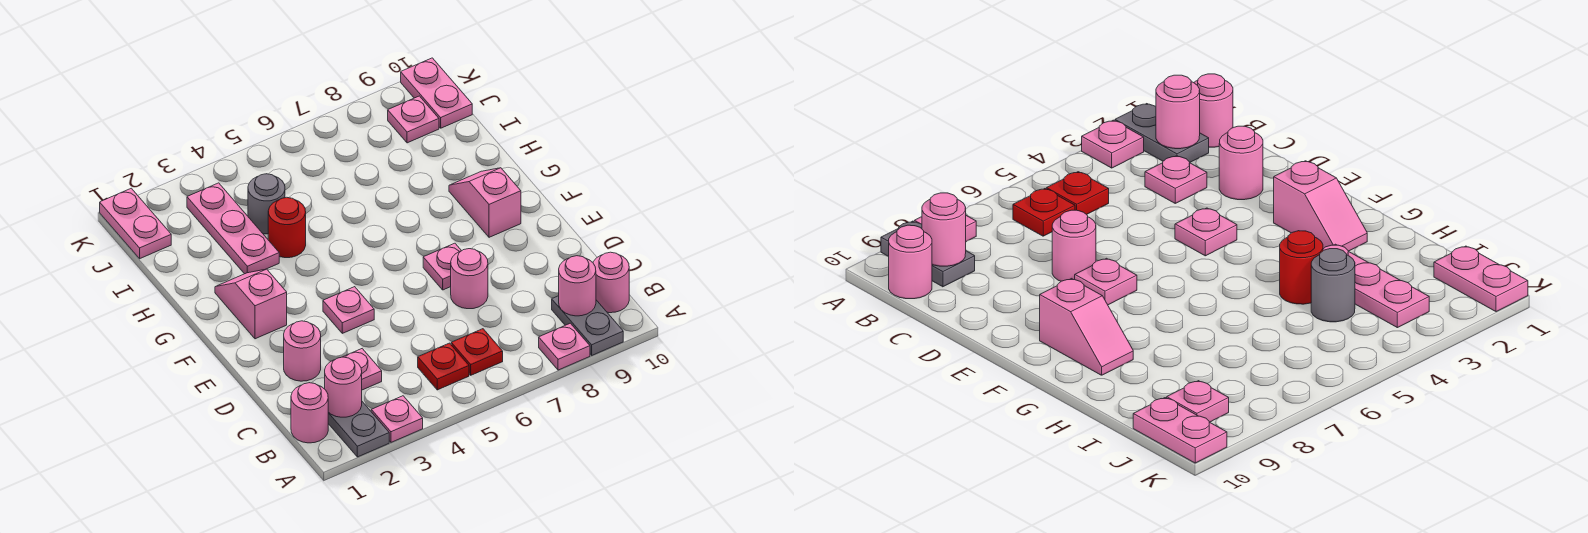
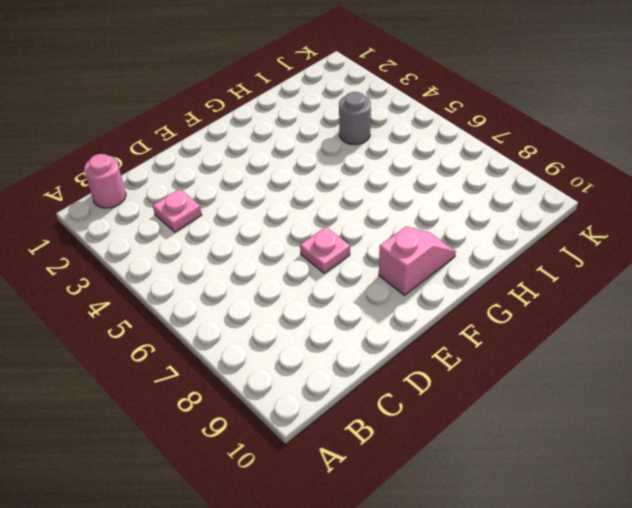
none -> grey plate A2:B2 level 1
none -> pink plate A3 level 1
none -> pink plate A8 level 1

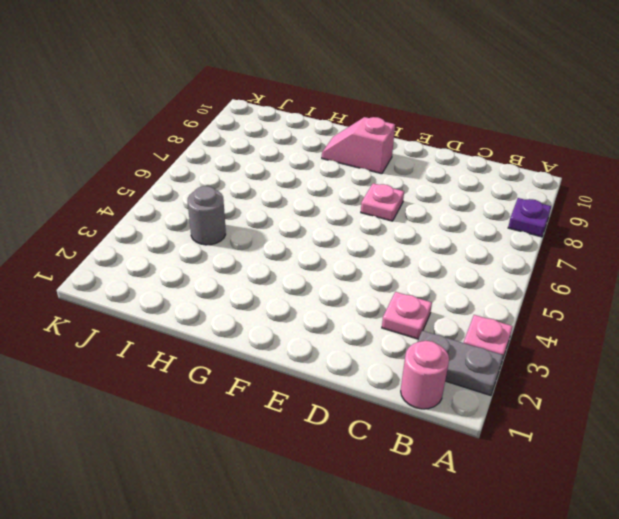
purple plate A8 level 1 -> pink plate A8 level 1
none -> grey plate A9:B9 level 1
none -> red plate B5 level 1
none -> red plate B6 level 1

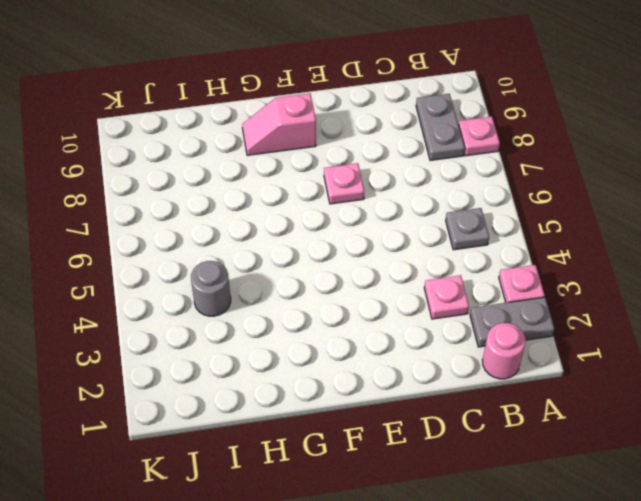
grey plate B5 level 1 -> red plate B5 level 1
grey plate B8:B9 level 1 -> grey plate A9:B9 level 1
none -> red plate B6 level 1
none -> pink round brick B10 level 1
none -> pink round brick D2 level 1

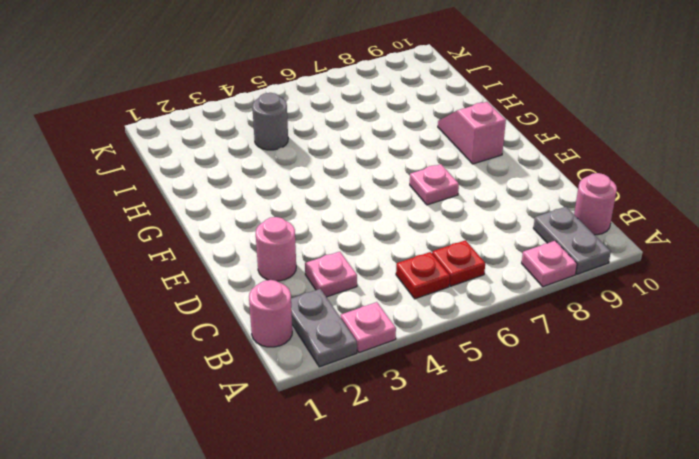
none -> pink round brick D7 level 1
none -> pink plate E4 level 1
none -> pink slope F2:G2 level 1 top F

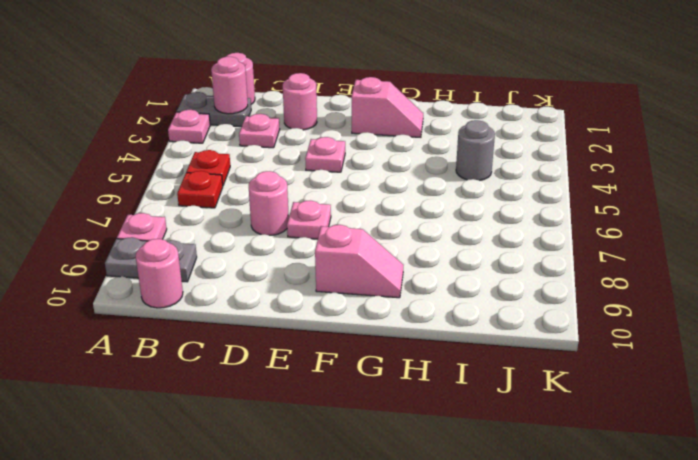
none -> pink plate H3:J3 level 1
none -> red round brick H4 level 1
none -> pink plate J1:K1 level 1

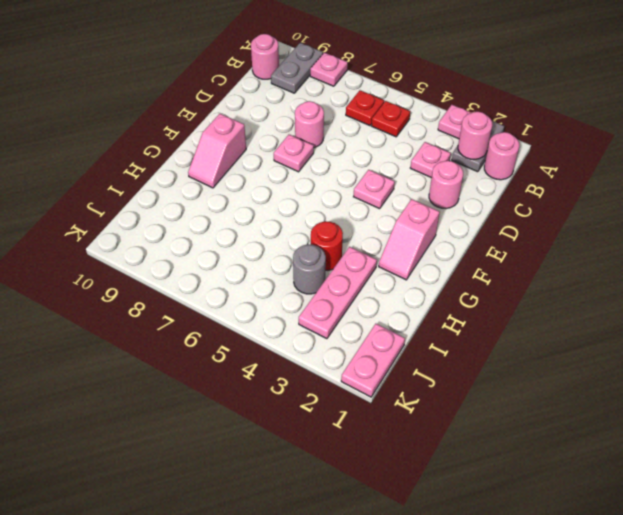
none -> pink plate J9 level 1
none -> pink plate J10:K10 level 1
none -> pink round brick B9 level 2

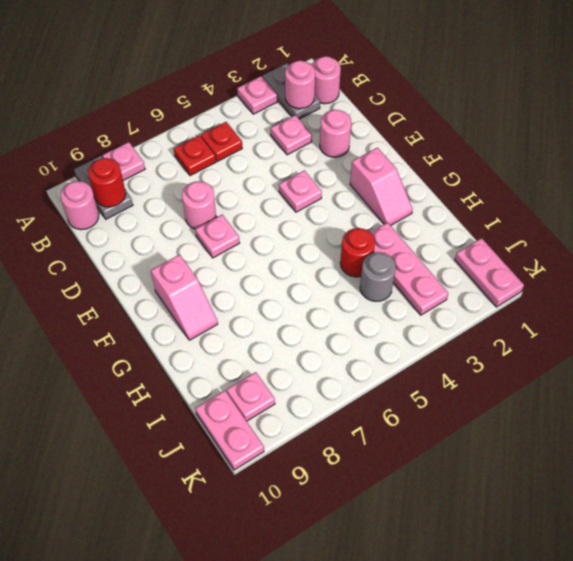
red round brick B9 level 2 -> pink round brick B9 level 2

